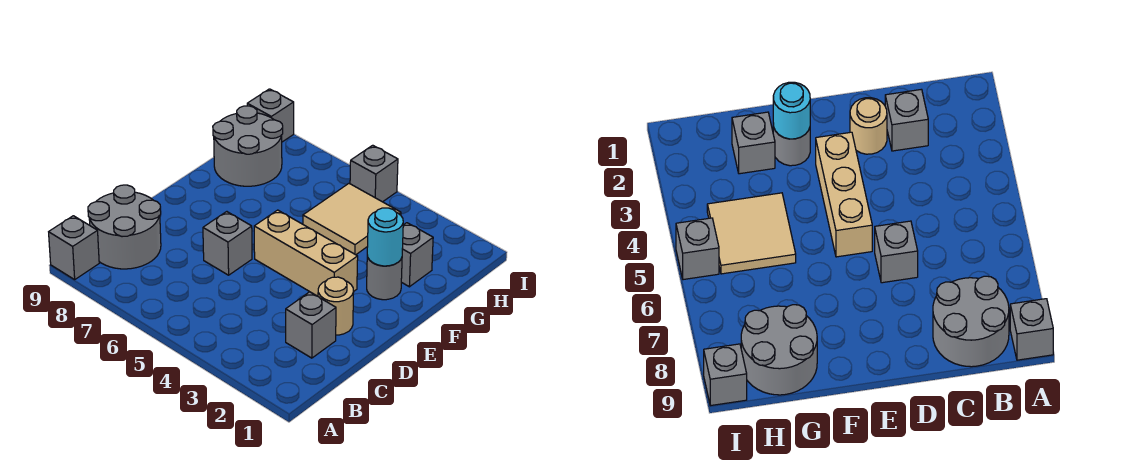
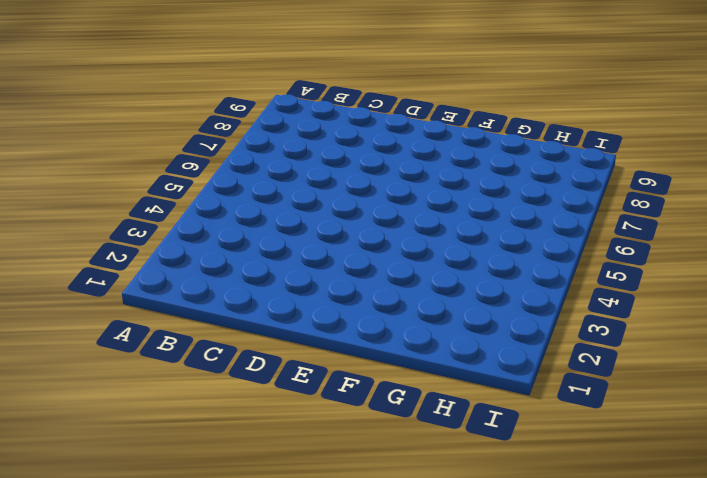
none -> grey brick A9 level 1
none -> grey round brick B8:C9 level 1
none -> grey brick C2 level 1

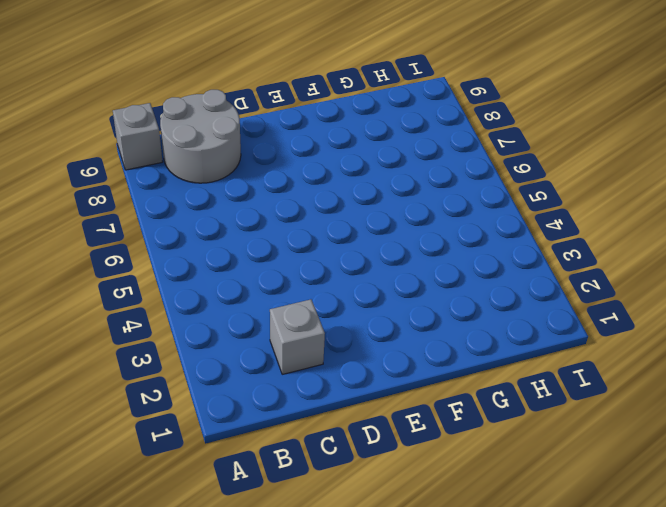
none -> tan round brick D2 level 1
none -> grey brick D6 level 1
none -> tan brick E3:E5 level 1

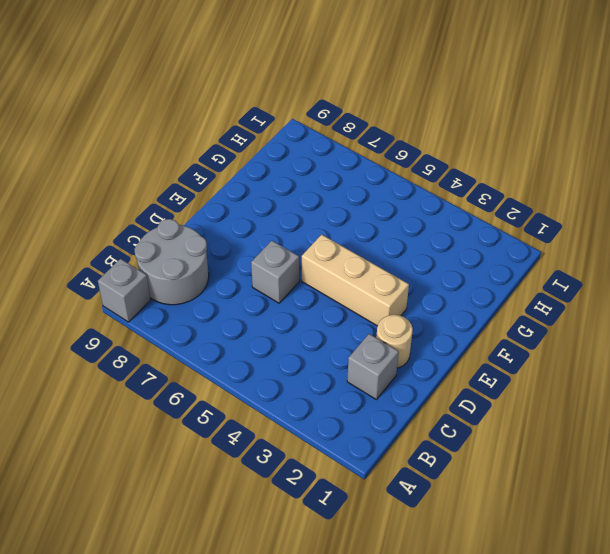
none -> grey round brick F2 level 1
none -> grey brick G2 level 1
none -> tan tile G4:H5 level 1

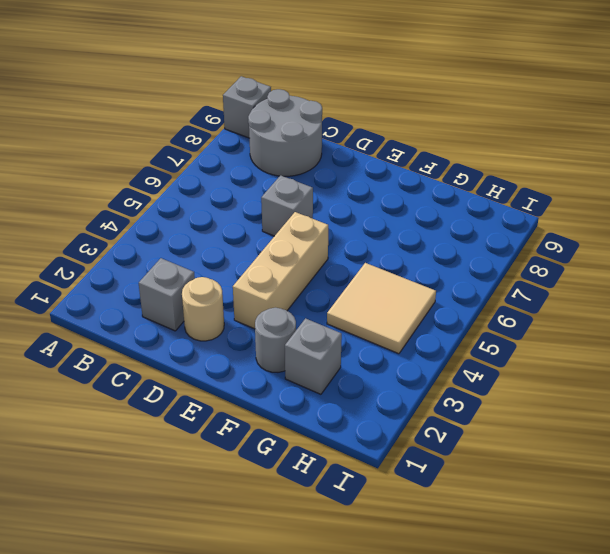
none -> grey round brick G8:H9 level 1
none -> grey brick I5 level 1
none -> grey brick I9 level 1

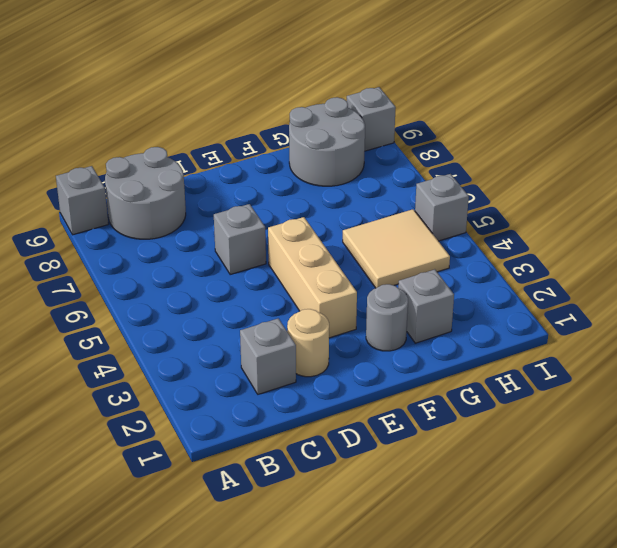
none -> cyan round brick F2 level 2

